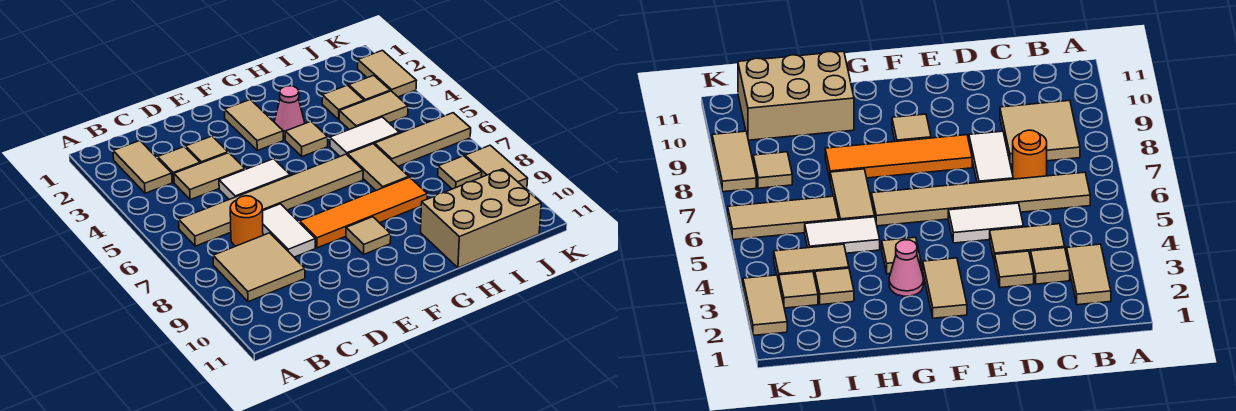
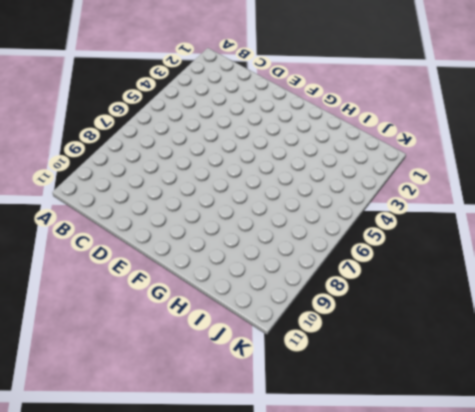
none -> tan tile B2:B3 level 1
none -> tan tile B6:G6 level 1
none -> tan tile B8:C9 level 1

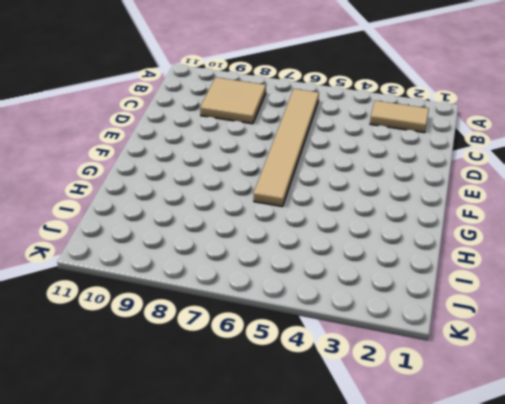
none -> tan tile C3 level 1
none -> tan tile C4:D4 level 1
none -> orange round brick C7 level 1

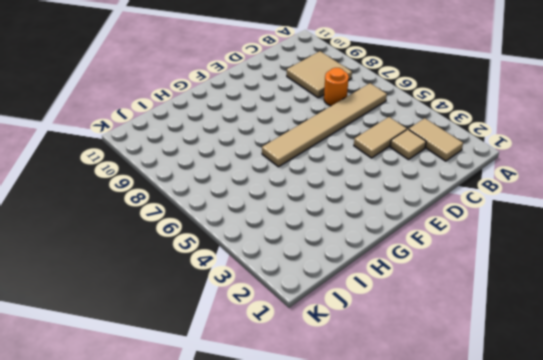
none -> tan tile D3 level 1
none -> white tile D5:E5 level 1
none -> white tile D7:D8 level 1

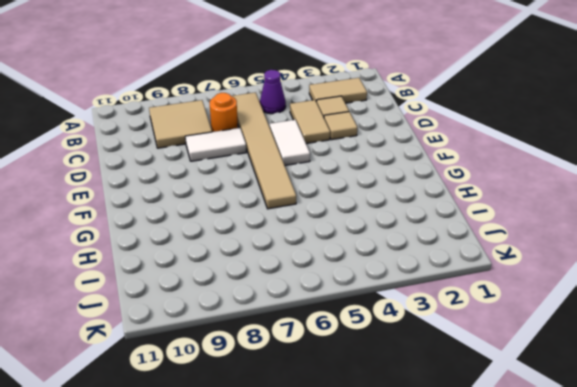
purple cone B5 level 1 -> none
none -> orange tile E8:H8 level 1
none -> tan tile F2:F3 level 1
none -> tan tile F9 level 1

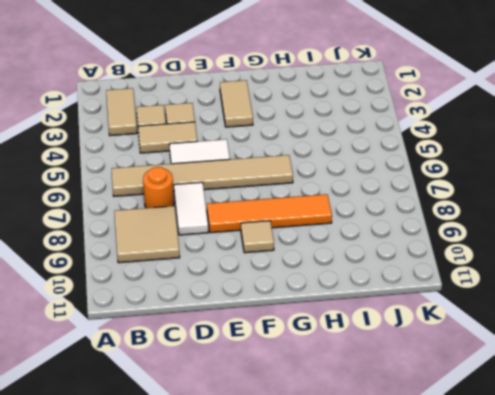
none -> pink cone G3 level 1
none -> tan tile G4 level 1
none -> white tile H5:I5 level 1

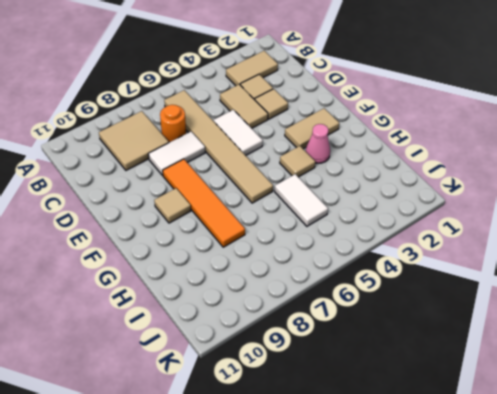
none -> tan tile H6:H7 level 1
none -> tan brick H10:J11 level 1
none -> tan tile I3 level 1

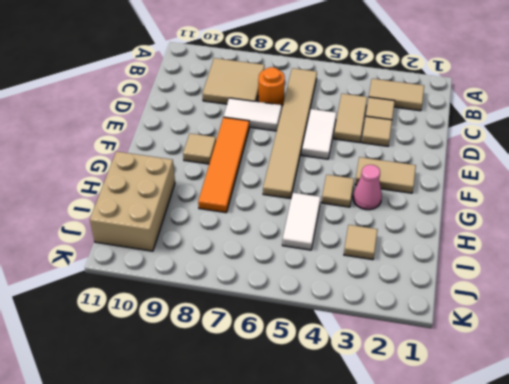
none -> tan tile H6:H7 level 1
none -> tan tile I4:J4 level 1
none -> tan tile I6:K6 level 1

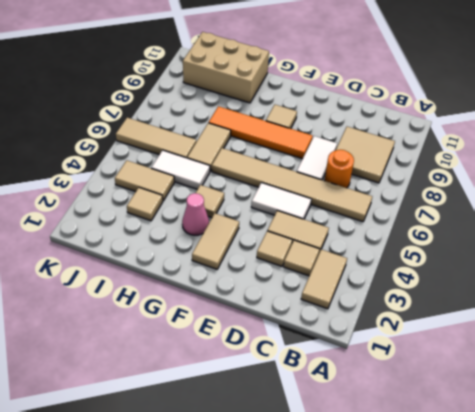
none -> tan tile J3 level 1
none -> tan tile J8 level 1
none -> tan tile K2:K3 level 1

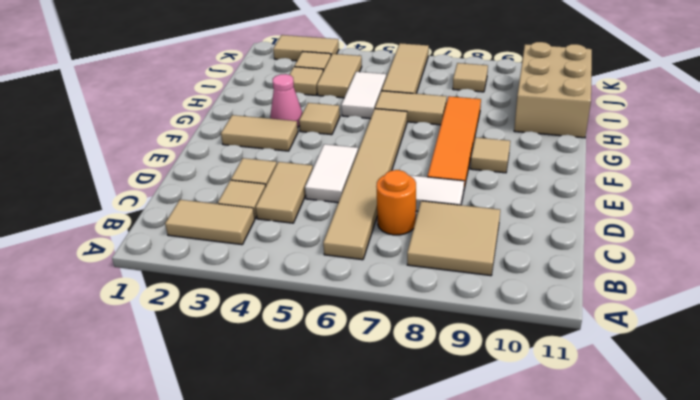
none -> tan tile K8:K9 level 1

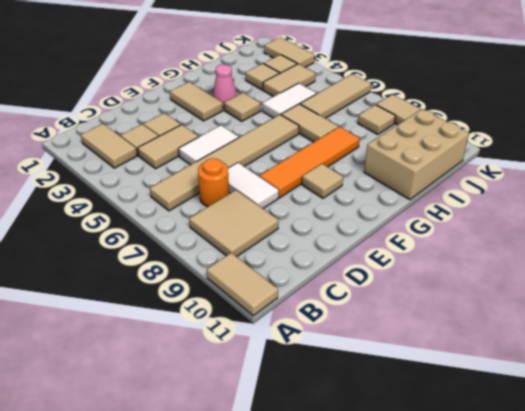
tan tile A10:A11 level 1 -> none

